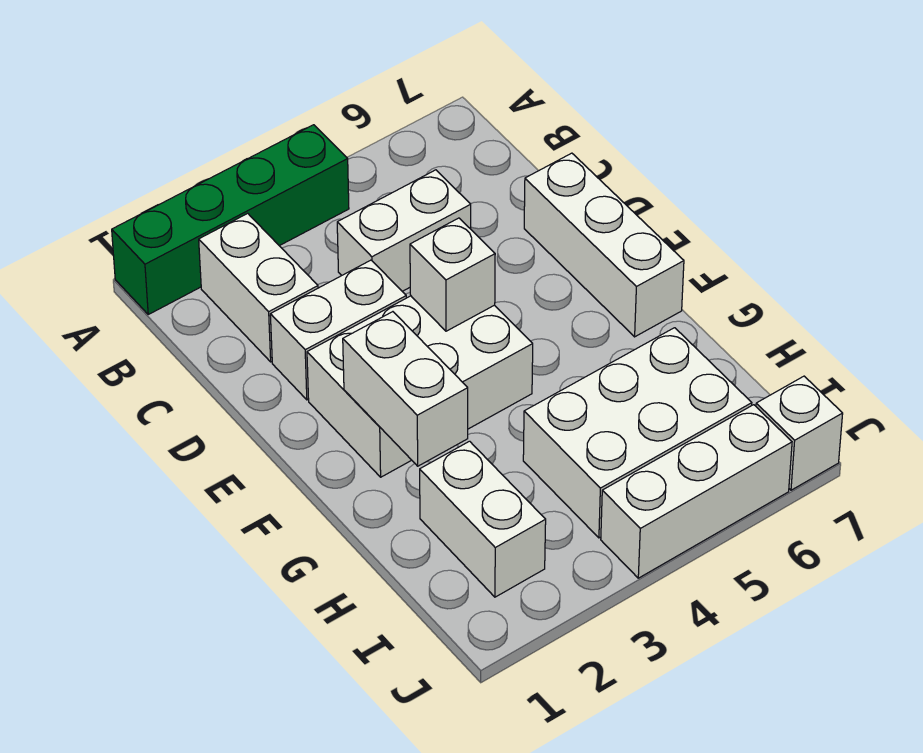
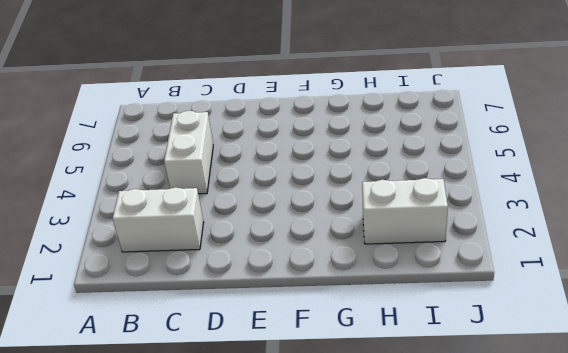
none -> green brick A1:A4 level 1
none -> white brick D2:D3 level 1
none -> white brick D7:F7 level 1

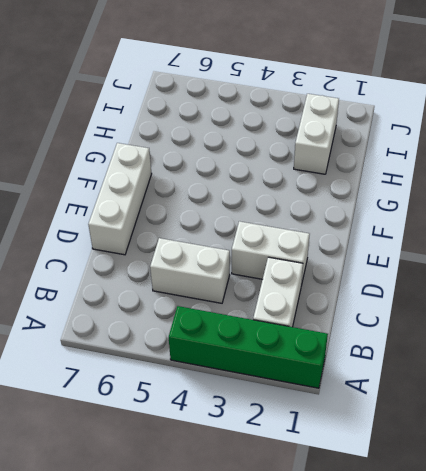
none -> white brick E2:F4 level 1
none -> white brick H4:I6 level 1
none -> white brick J4:J6 level 1

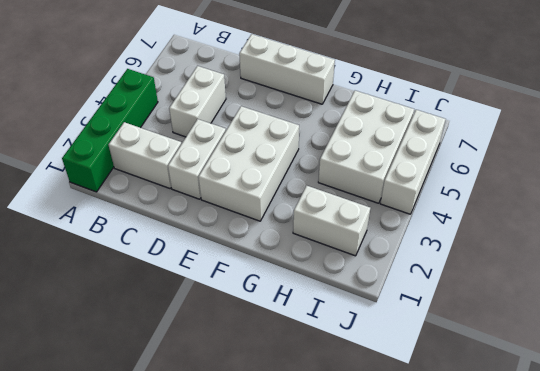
none -> white brick J7 level 1
none -> white brick E4 level 2
none -> white brick F2:G2 level 2

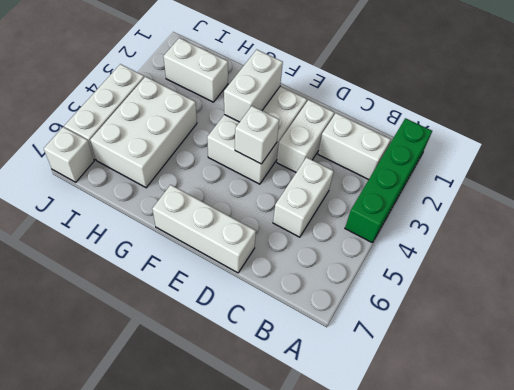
white brick F2:F3 level 2 -> white brick F2:G2 level 2

